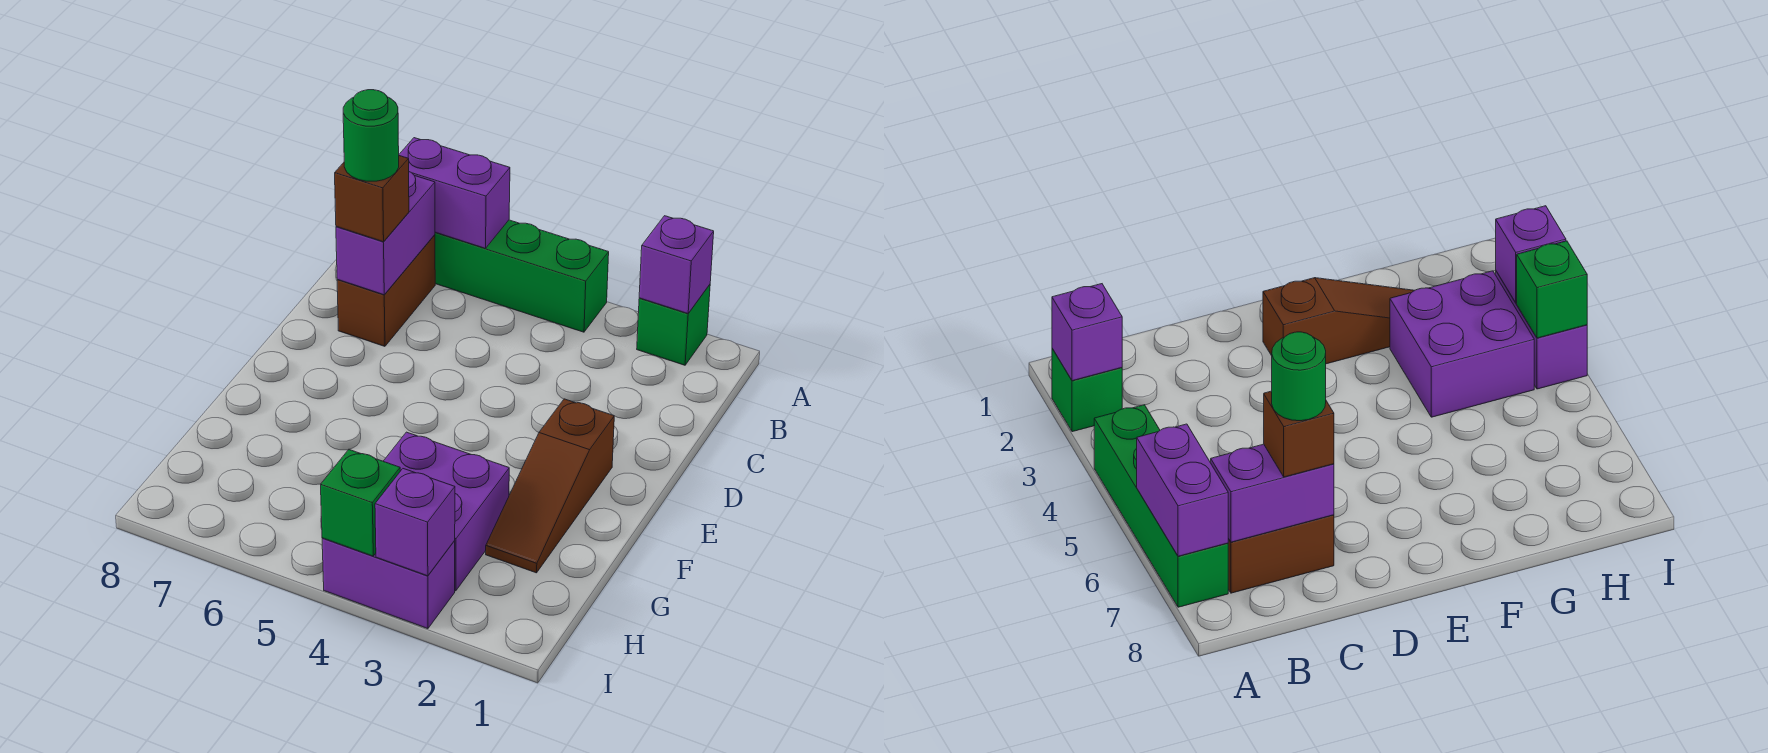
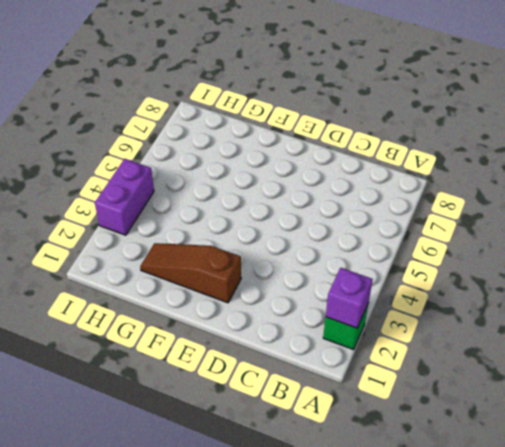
none -> green brick A4:A7 level 1
none -> brown brick B7:C7 level 1
none -> purple brick G3:H4 level 1

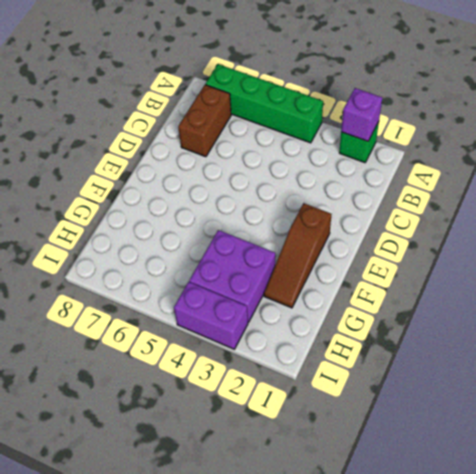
none -> purple brick A6:A7 level 2
none -> purple brick B7:C7 level 2
none -> purple brick I3 level 2

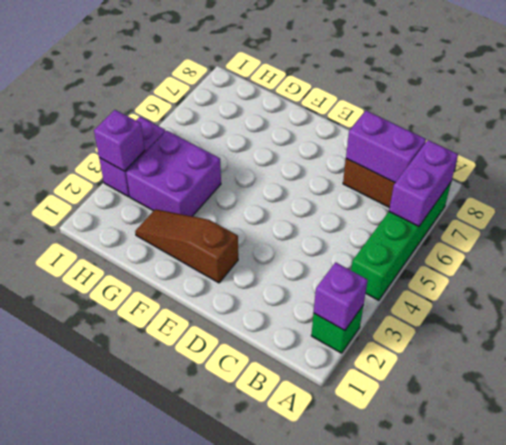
none -> green brick I4 level 2
none -> brown brick C7 level 3
none -> green round brick C7 level 4

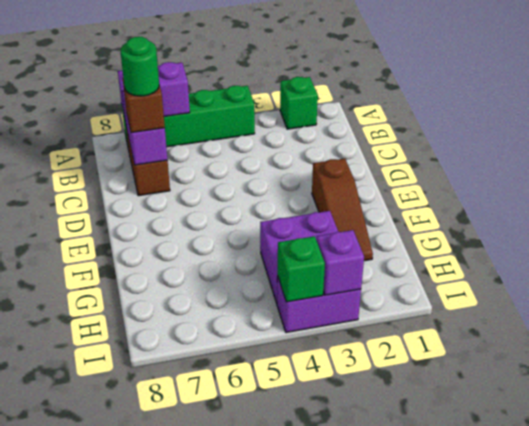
none -> purple brick A2 level 2

